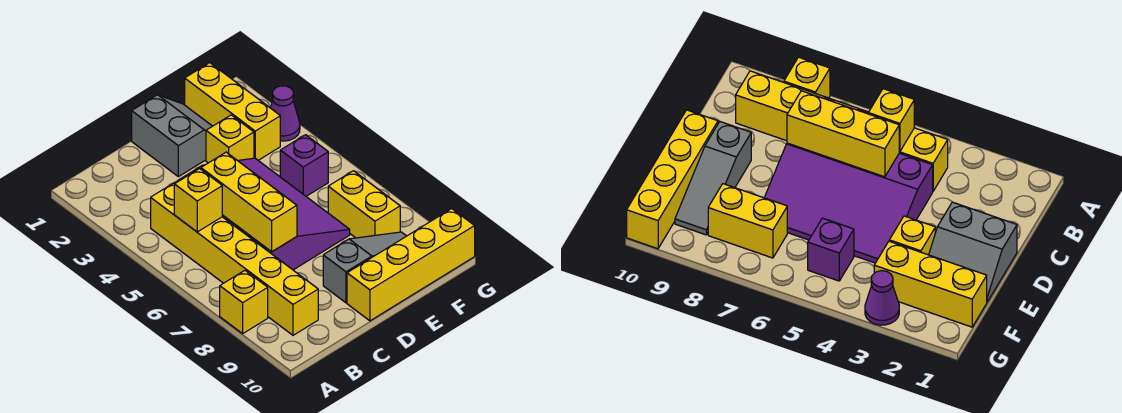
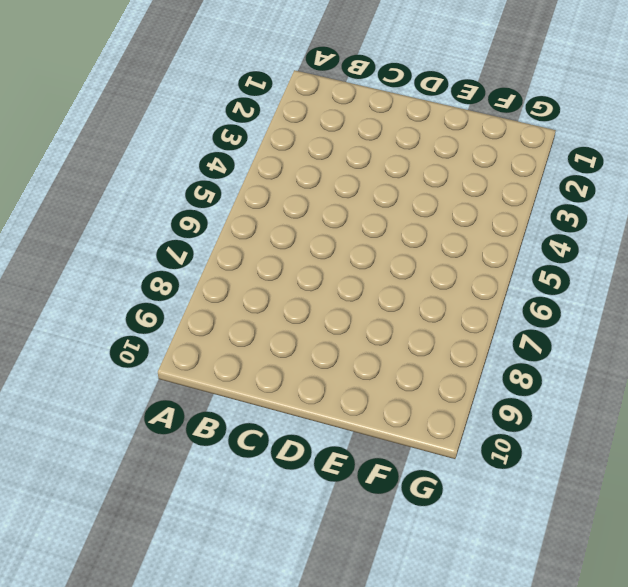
none -> yellow brick A8 level 1
none -> yellow brick B4:B9 level 1
none -> purple slope C4:E7 level 1 top C

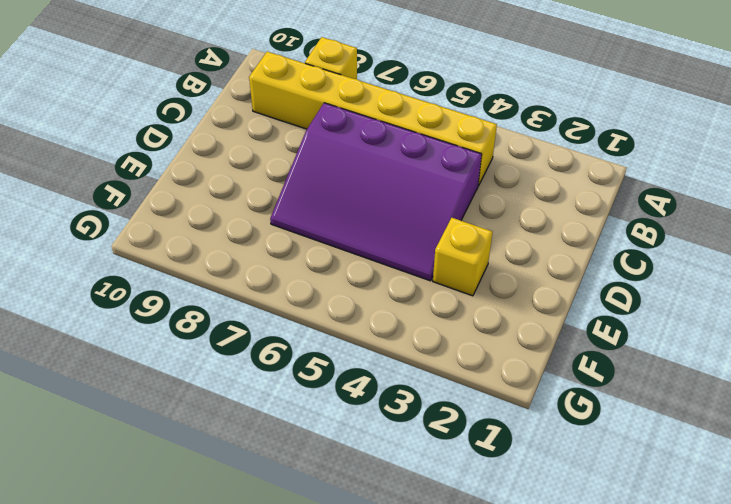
none -> grey slope D1:E2 level 1 top D
none -> grey slope D9:F9 level 1 top D
none -> yellow brick D10:G10 level 1

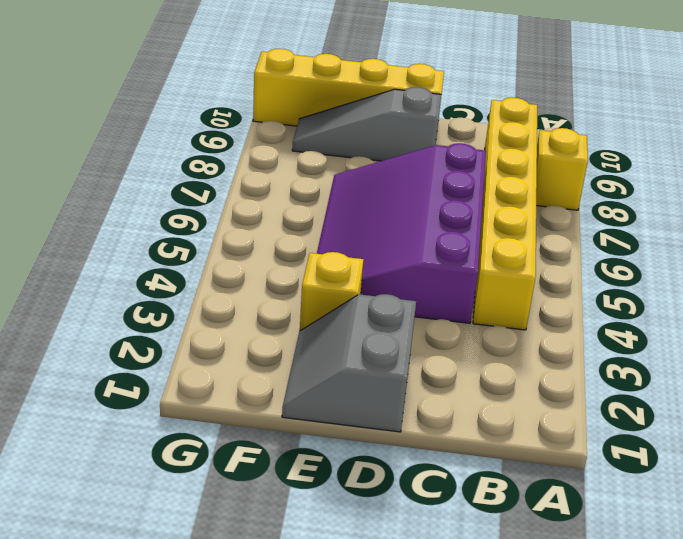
none -> yellow brick F1:F3 level 1
none -> purple brick F5 level 1
none -> yellow brick F7:F8 level 1

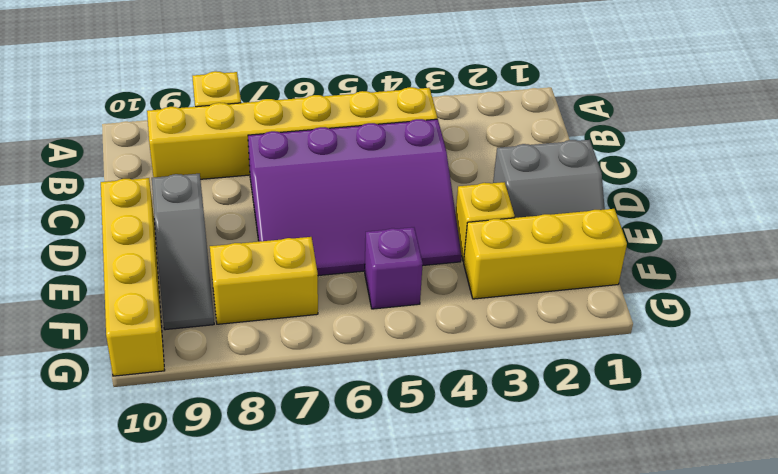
none -> purple cone G3 level 1
none -> yellow brick B5 level 2
none -> yellow brick C5:C7 level 2

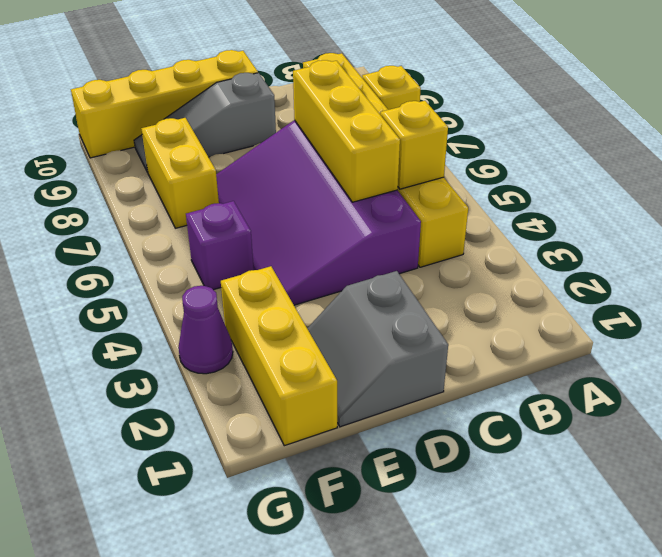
none -> yellow brick E3 level 1

